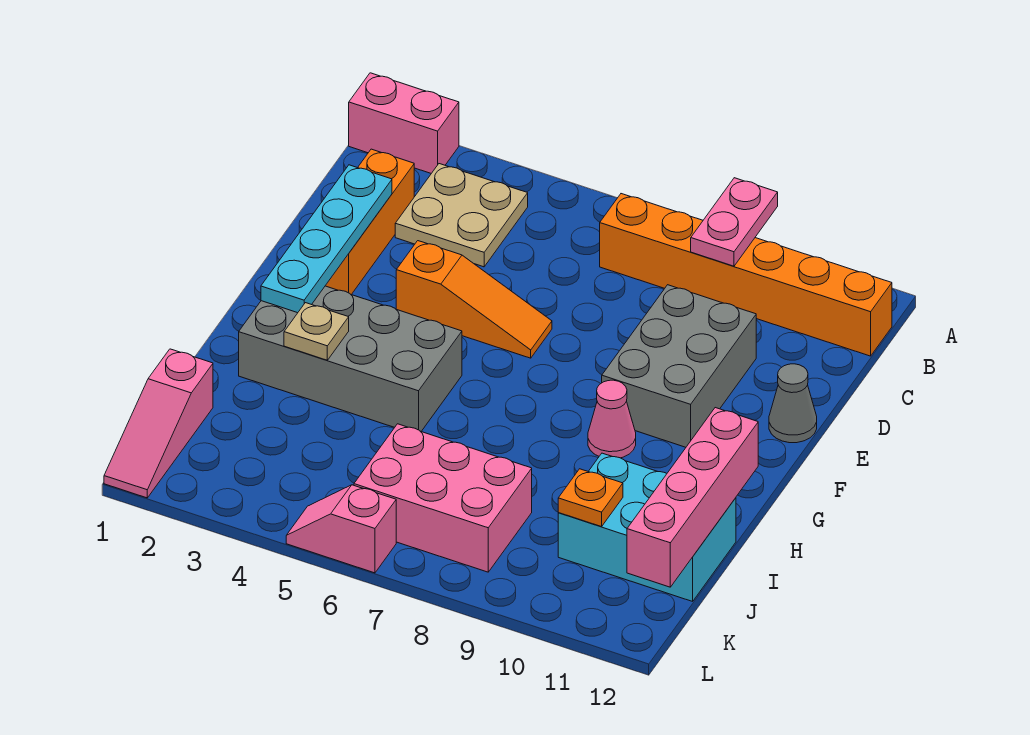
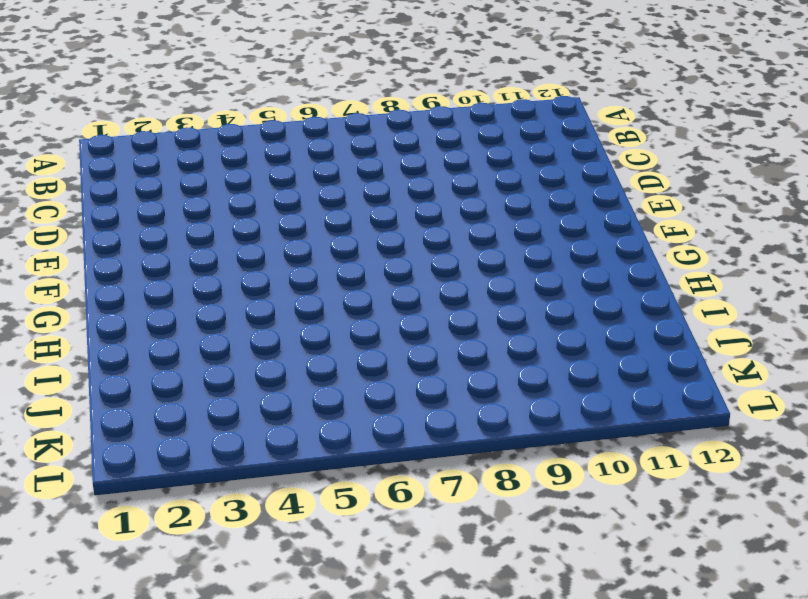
none -> pink brick A1:A2 level 1
none -> tan plate B3:C4 level 1
none -> orange brick B7:B12 level 1

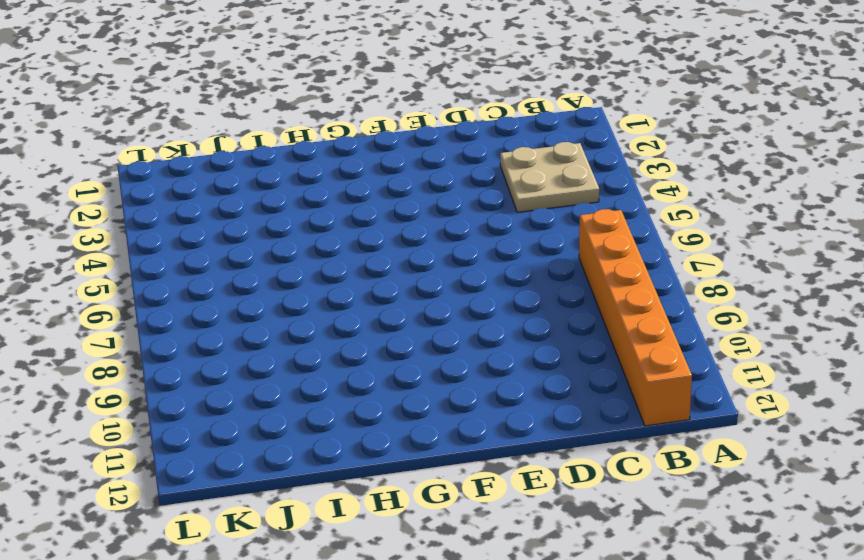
none -> pink brick A1:A2 level 1
none -> orange brick C2:E2 level 1
none -> grey brick D9:F10 level 1

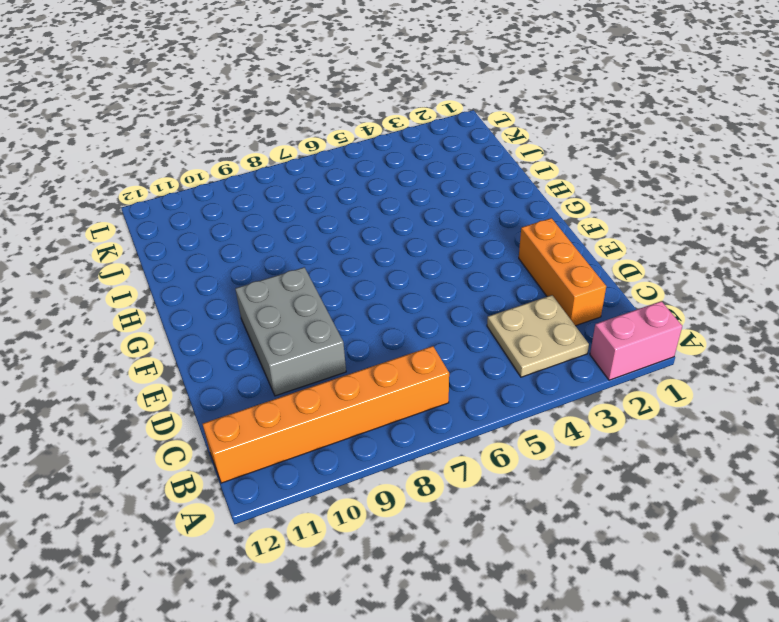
none -> orange slope E4:E6 level 1 top 4
none -> grey cone E12 level 1
none -> grey brick G2:H5 level 1

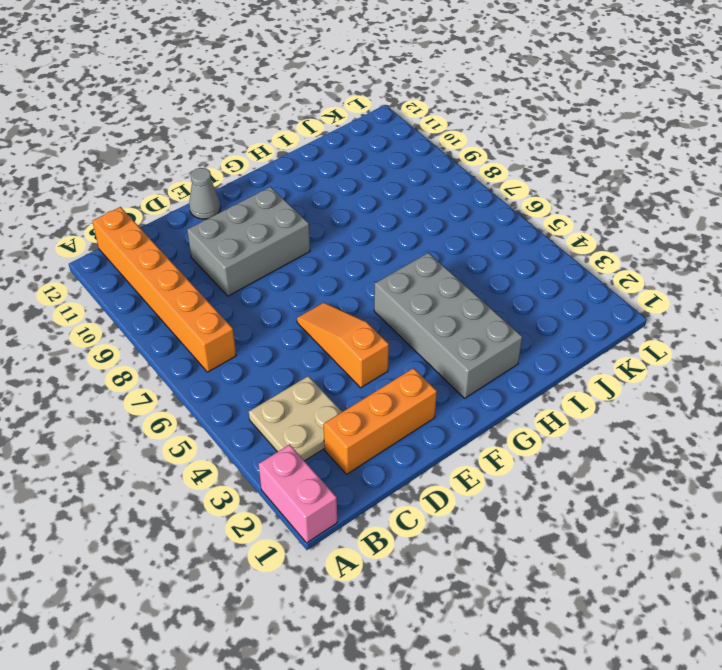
none -> pink cone G9 level 1
none -> cyan brick I10:J12 level 1
none -> pink slope J1:L1 level 1 top J

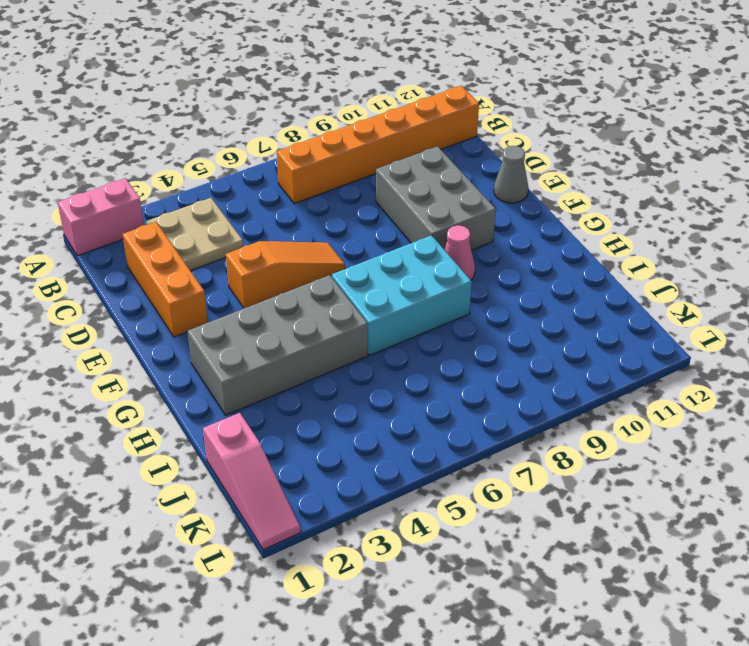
cyan brick G6:H8 level 1 -> cyan brick I10:J12 level 1
none -> pink brick J6:K8 level 1
none -> pink slope L5:L6 level 1 top 6
none -> pink plate A9:B9 level 2

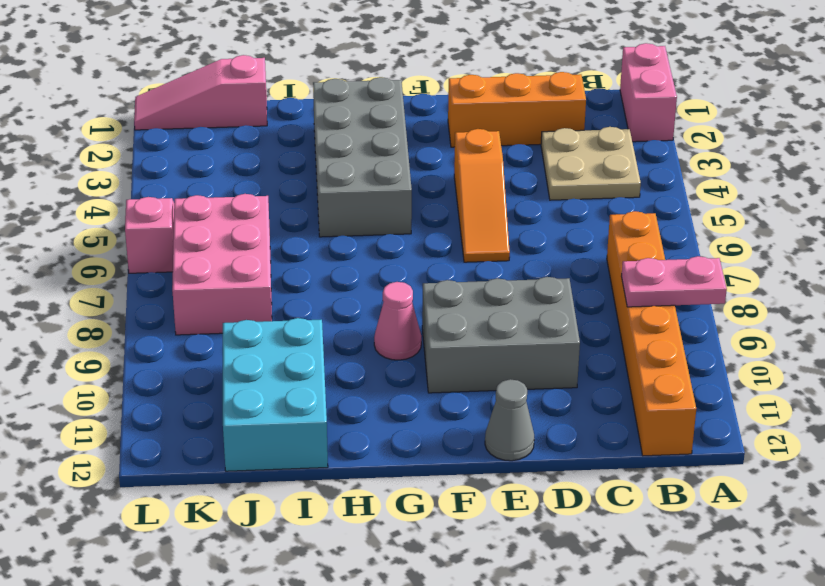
none -> cyan plate D2:G2 level 2
none -> tan plate H3 level 2
none -> pink brick H12:K12 level 2

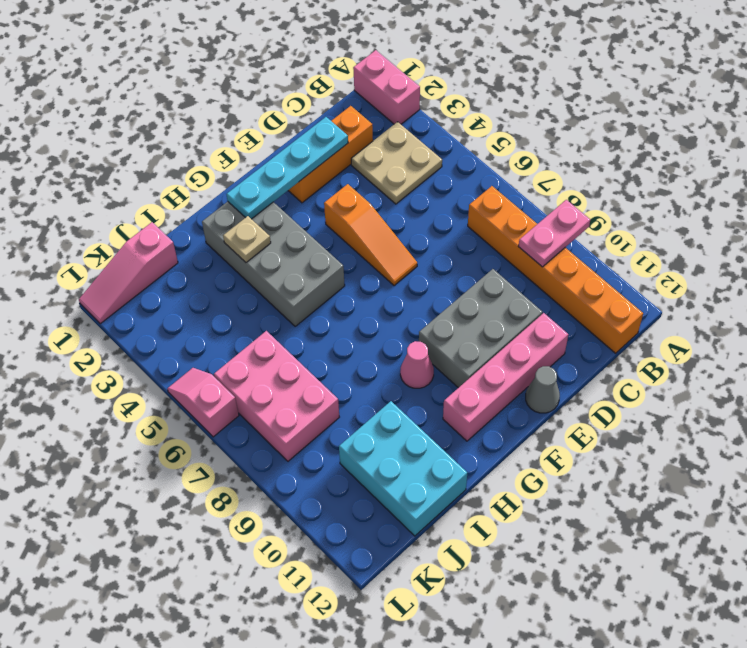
pink brick D11:G11 level 1 -> pink brick H12:K12 level 2
none -> orange plate J10 level 2

